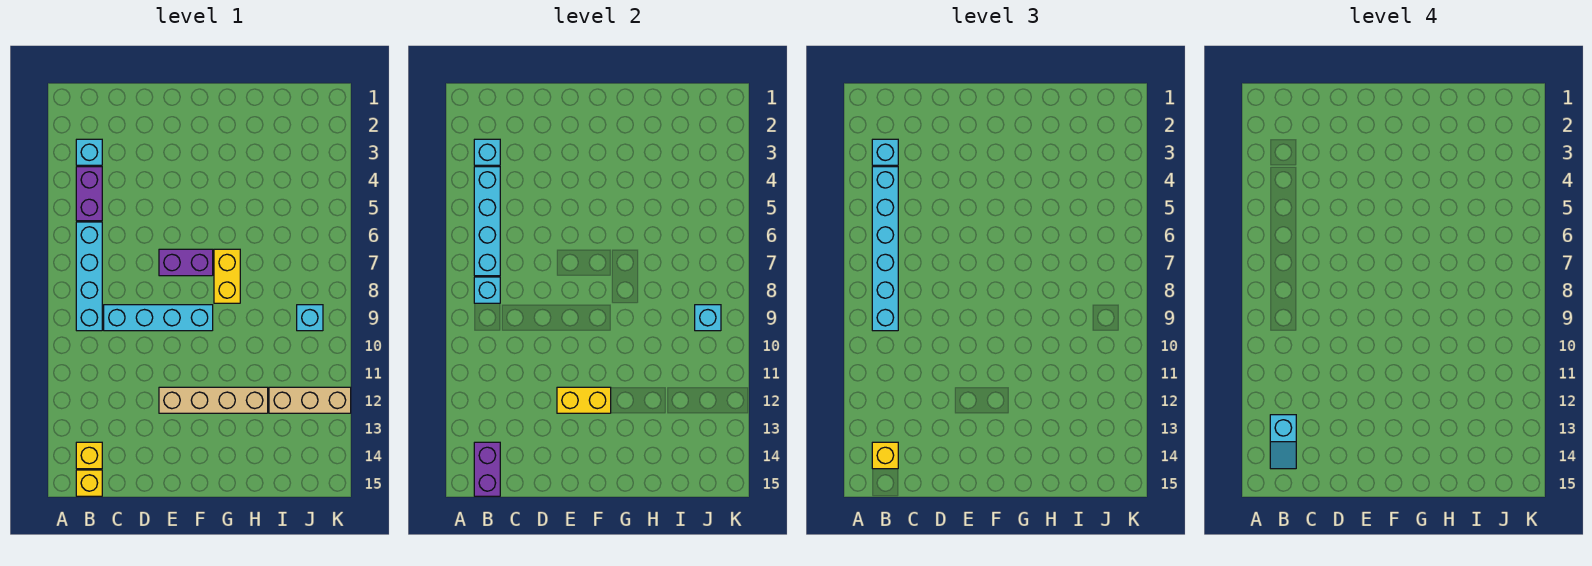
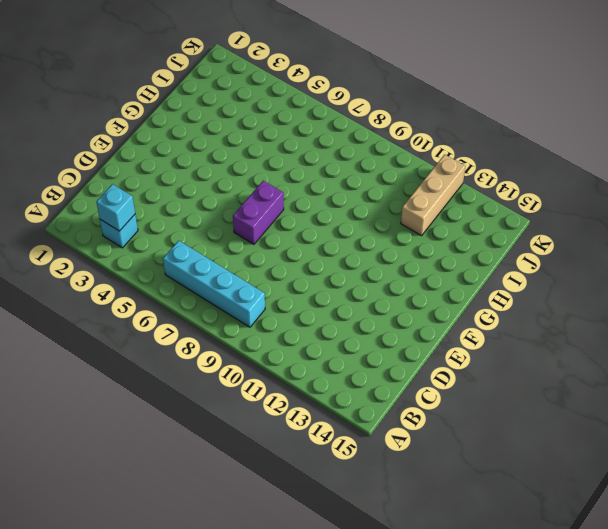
none -> purple brick B4:B5 level 1
none -> yellow brick B14 level 1
none -> yellow brick B15 level 1

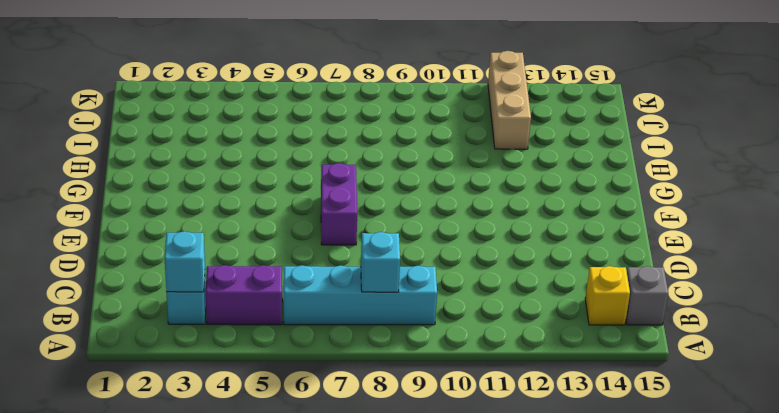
grey brick B15 level 1 -> yellow brick B15 level 1
none -> cyan brick C9:F9 level 1
none -> tan brick E12:H12 level 1
none -> yellow brick G7:G8 level 1

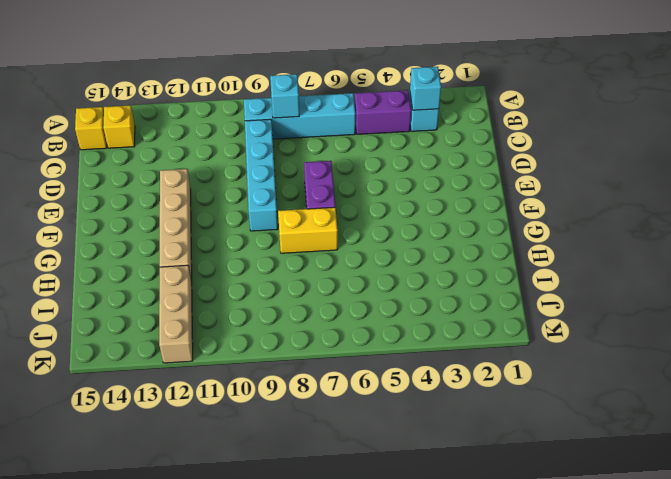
none -> cyan brick J9 level 1
none -> cyan brick B4:B7 level 2
none -> purple brick B14:B15 level 2

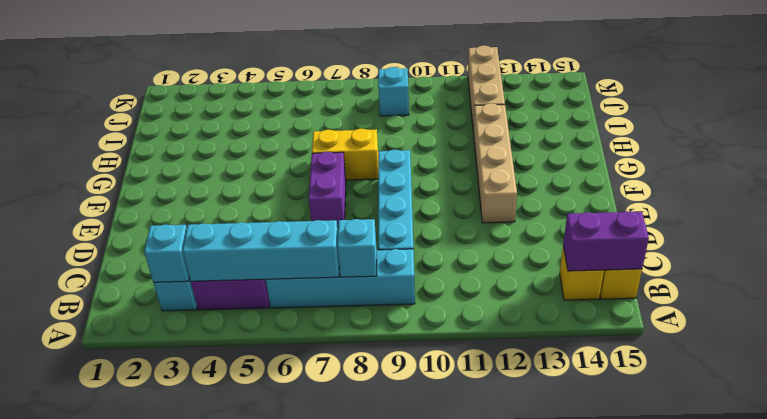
none -> yellow brick E12:F12 level 2
none -> cyan brick J9 level 2
none -> cyan brick B3 level 3

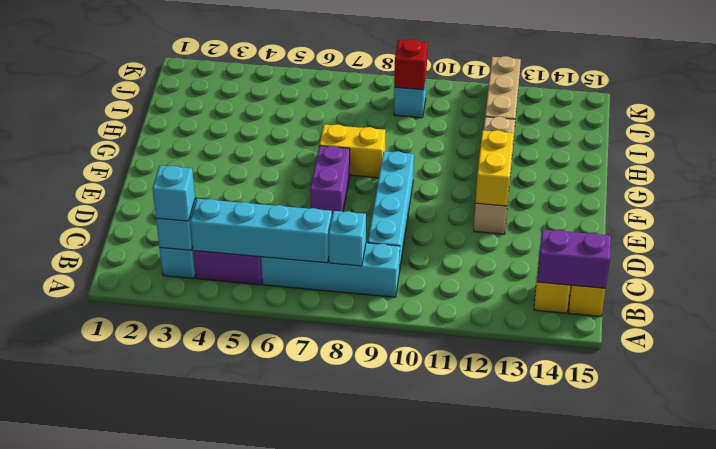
red brick J9 level 2 -> cyan brick J9 level 2
none -> cyan brick B4:B9 level 3
none -> yellow brick B14 level 3
none -> cyan slope B13:B14 level 4 top 13

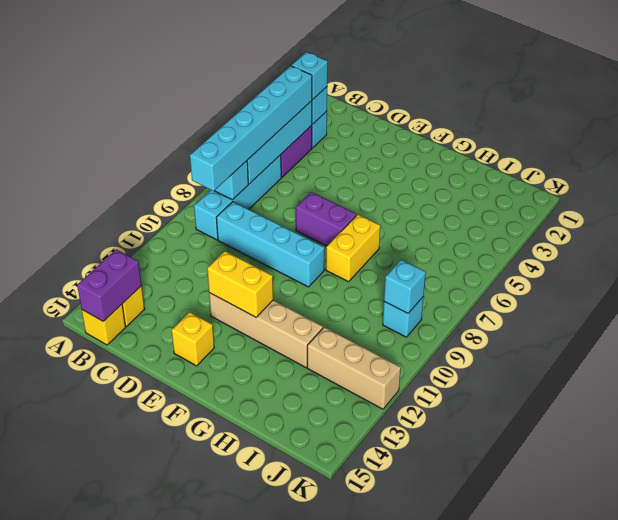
yellow brick E14 level 1 -> yellow brick B14 level 3
none -> cyan slope B13:B14 level 4 top 13

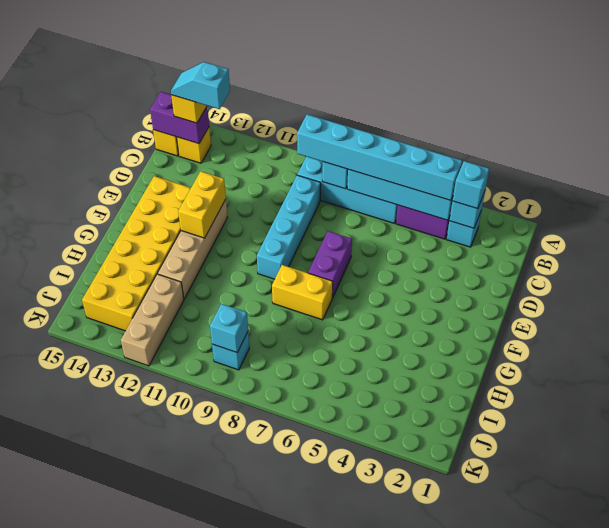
yellow brick E13:J14 level 1 -> none

